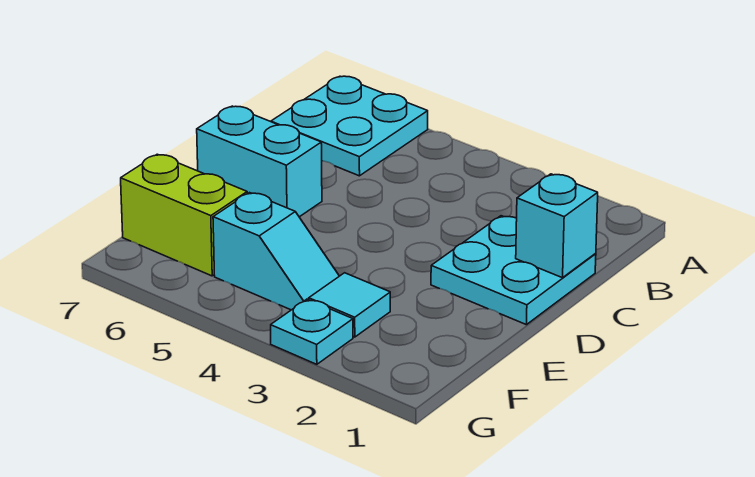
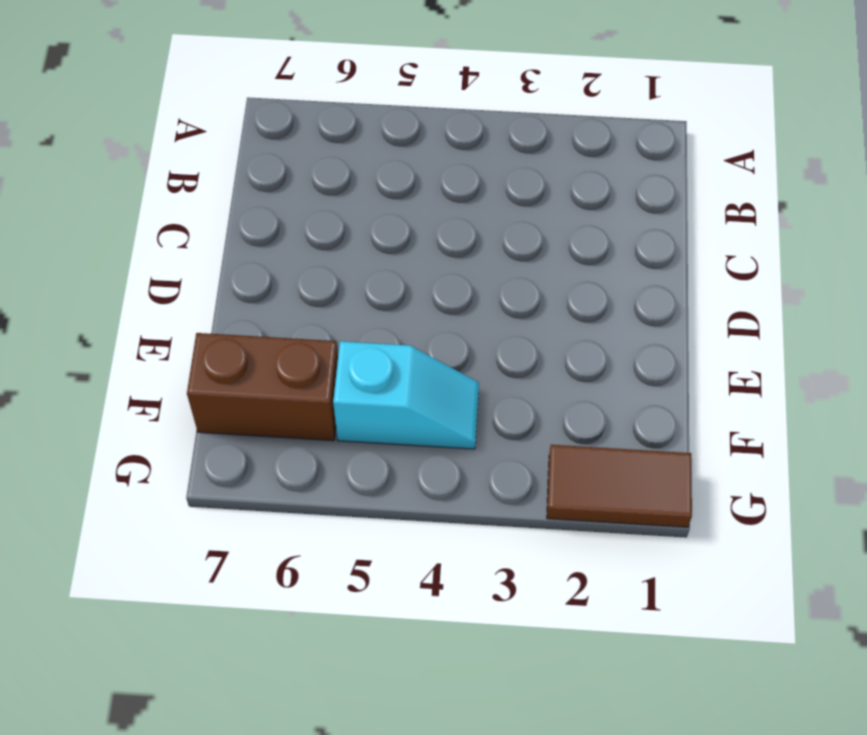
brown brick F6:F7 level 1 -> lime brick F6:F7 level 1
brown tile G1:G2 level 1 -> none
none -> cyan plate A6:B7 level 1
none -> cyan plate C1:D2 level 1

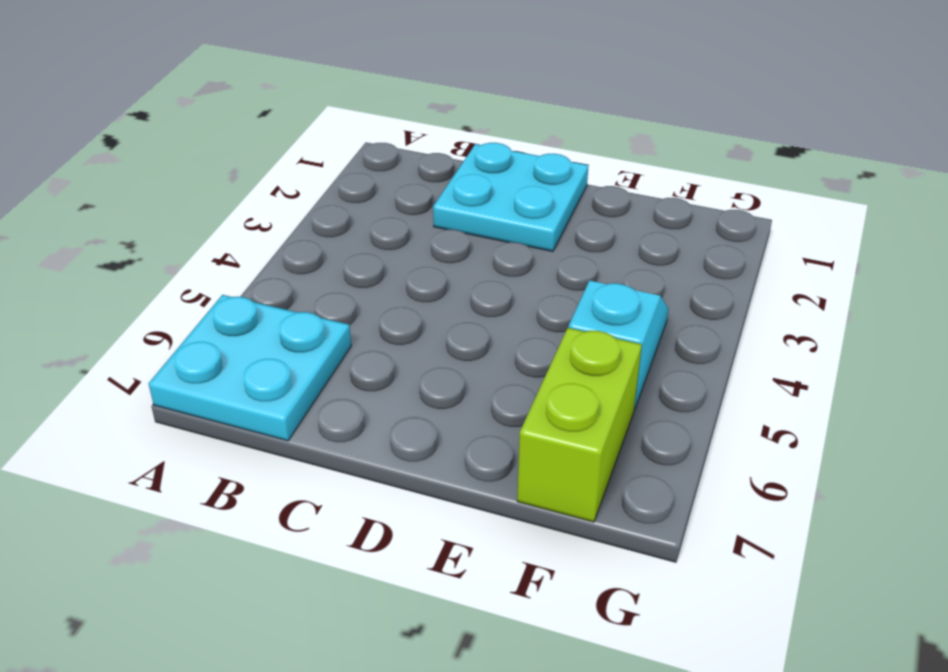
none -> cyan brick D6:D7 level 1
none -> cyan tile F3 level 1

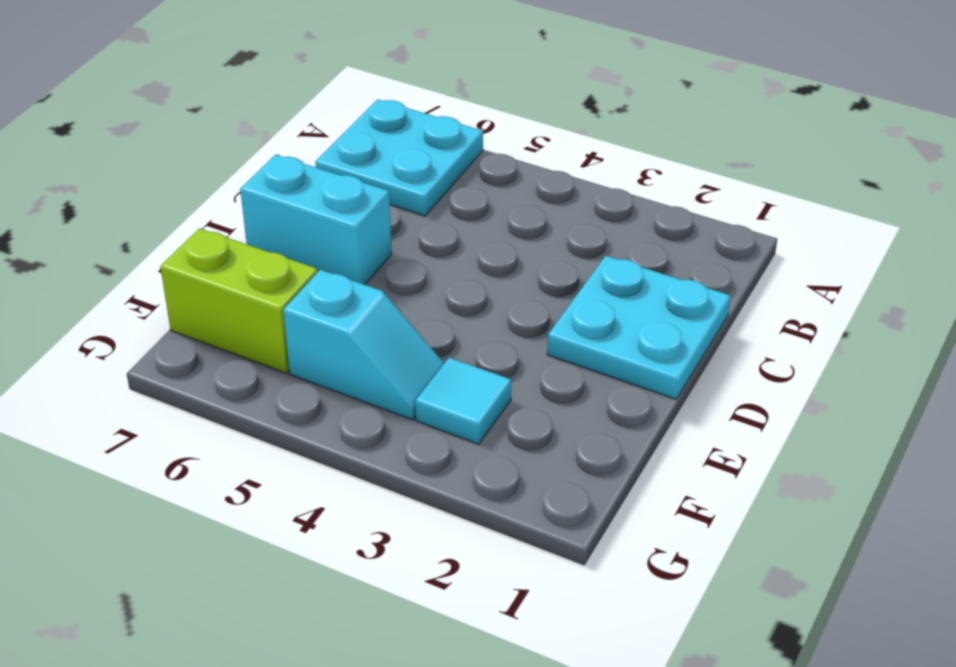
none -> cyan plate G3 level 1
none -> cyan brick C1 level 2

